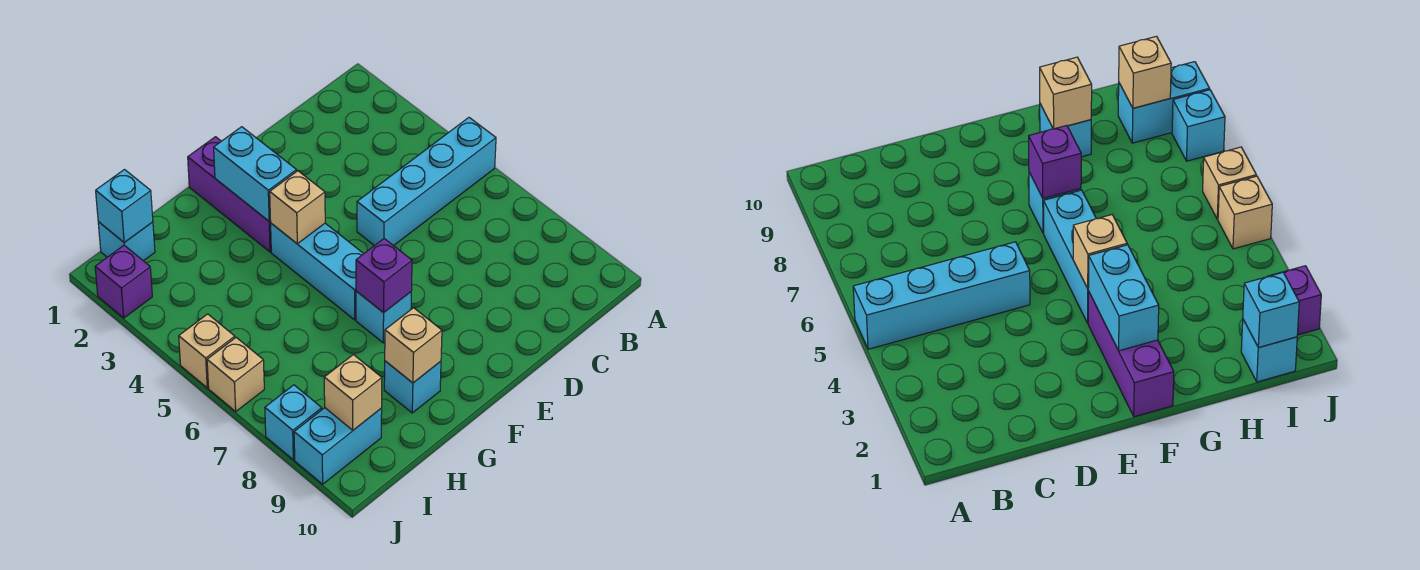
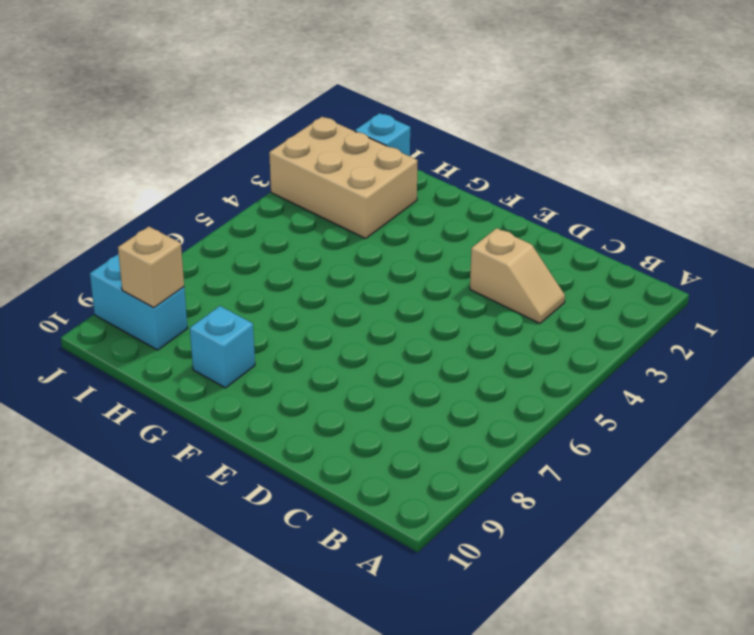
tan slope C3:D3 level 1 top D -> none
tan brick H2:J3 level 1 -> purple brick J2 level 1
none -> cyan brick A5:D5 level 1
none -> purple brick F1:F3 level 1
none -> cyan brick F4:F6 level 1

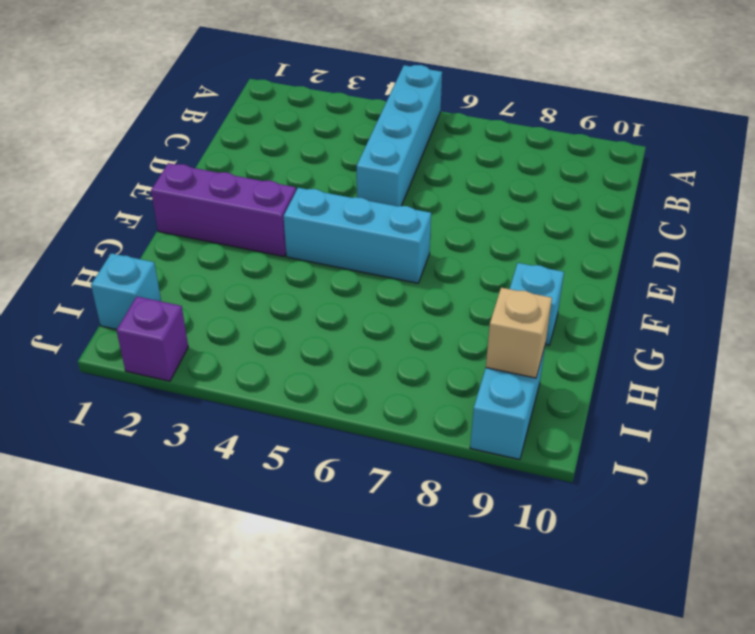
none -> cyan brick F7 level 1
none -> tan brick J5 level 1
none -> tan brick J6 level 1

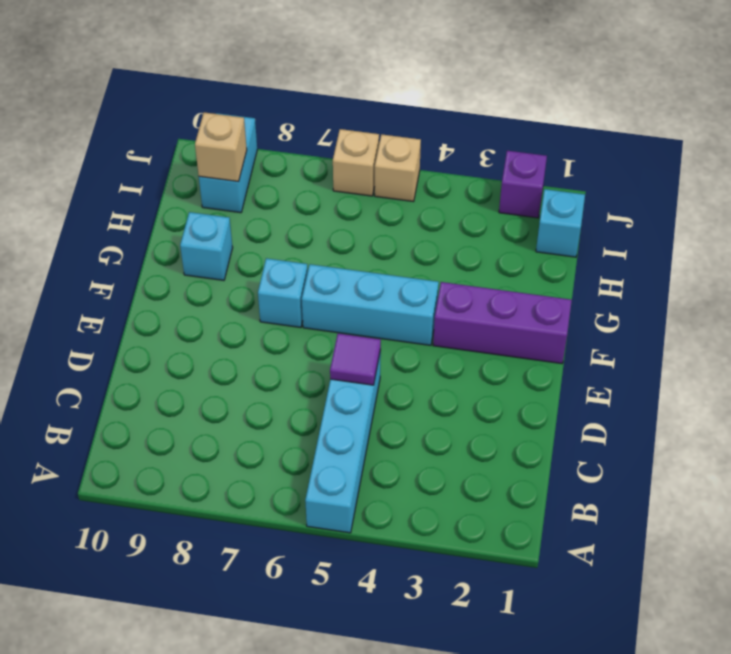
purple tile D5 level 2 -> none
none -> cyan brick J8 level 1
none -> cyan brick F2:F3 level 2
none -> tan brick F4 level 2

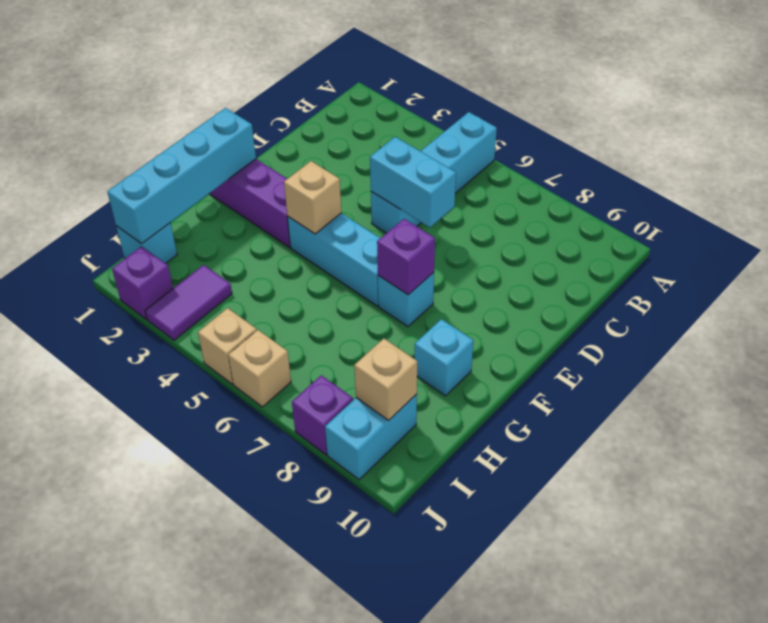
cyan brick D5:D6 level 2 -> cyan brick F2:F3 level 2
cyan brick F1:I1 level 2 -> cyan brick I1 level 2
purple tile I3:J3 level 1 -> none
purple brick J8 level 1 -> cyan brick J8 level 1
none -> tan brick G9 level 2

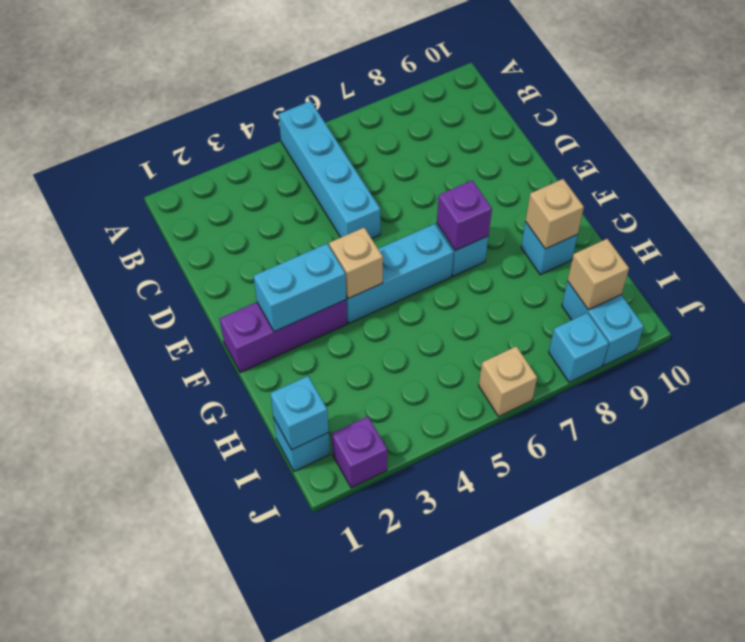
none -> tan brick J5 level 1

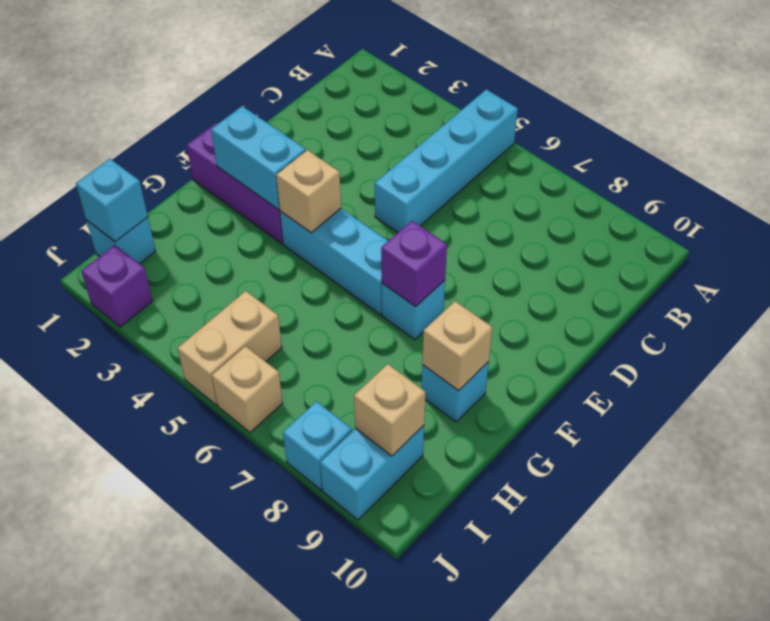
tan brick I5:J5 level 1 -> tan brick J5 level 1

